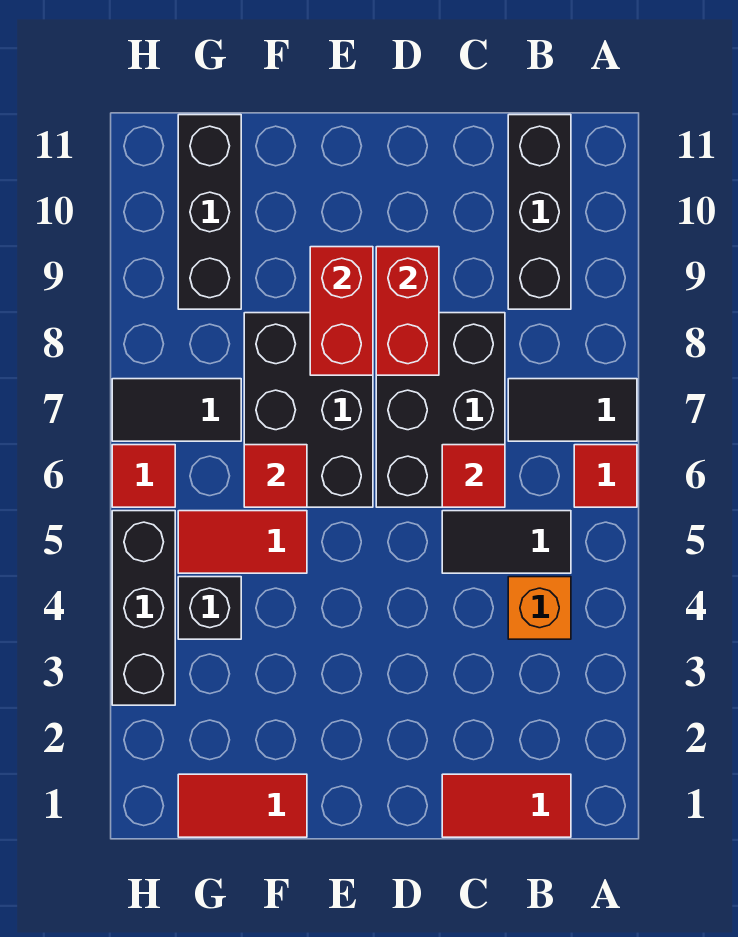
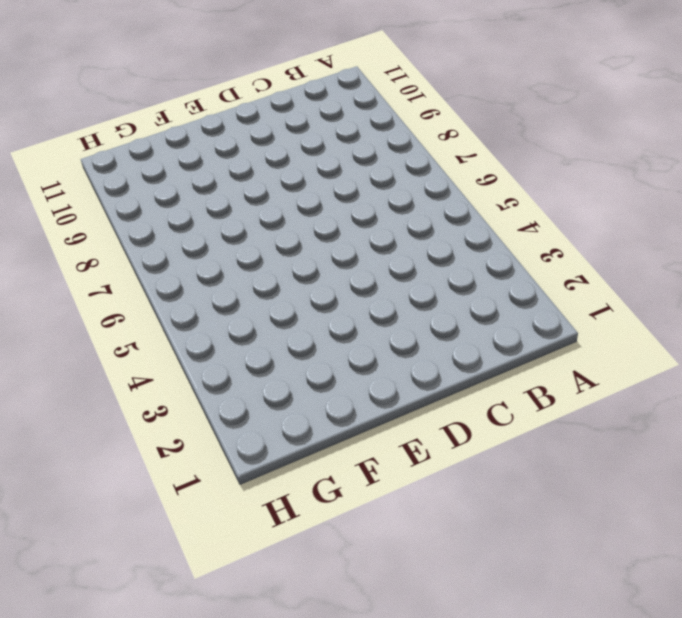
none -> red tile A6 level 1
none -> black tile A7:B7 level 1
none -> red tile B1:C1 level 1

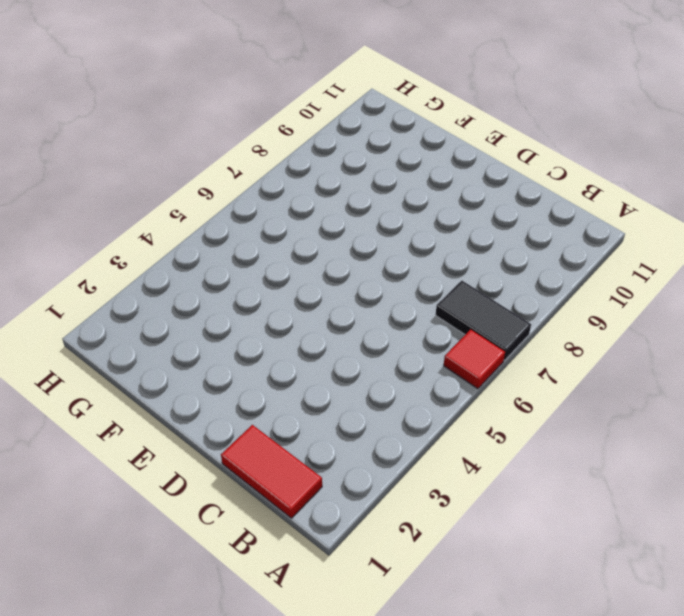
none -> orange brick B4 level 1
none -> black tile B5:C5 level 1
none -> black brick B9:B11 level 1

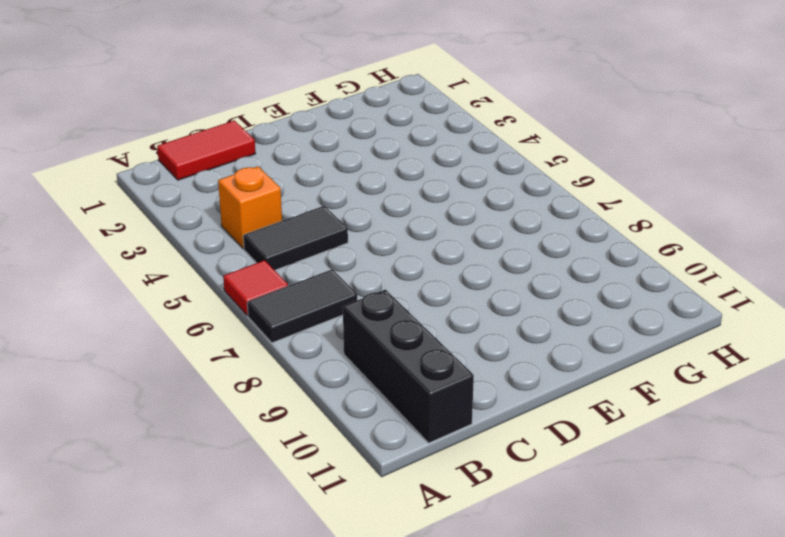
none -> black brick C6:D8 level 1
none -> black brick E6:F8 level 1
none -> red tile F1:G1 level 1

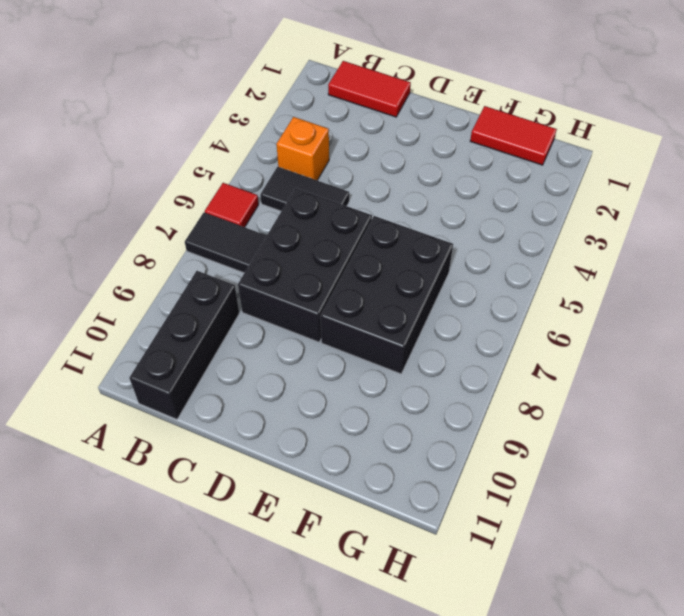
none -> red tile F5:G5 level 1
none -> black brick G4 level 1
none -> black tile G7:H7 level 1

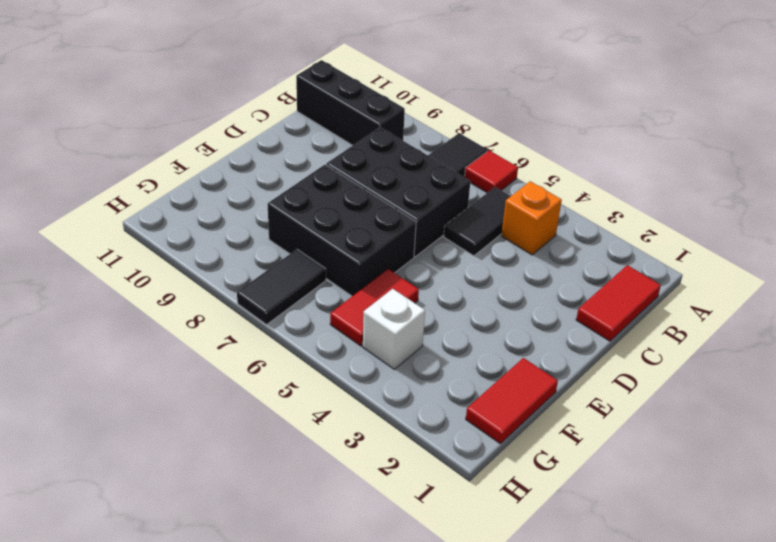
white brick G4 level 1 -> black brick G4 level 1
none -> black brick G9:G11 level 1
none -> black brick H3:H5 level 1
none -> red tile H6 level 1

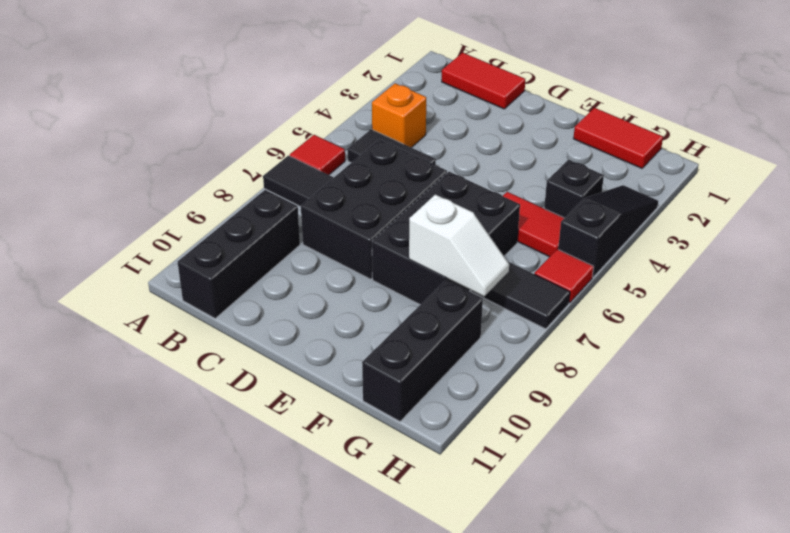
white slope F8:G8 level 2 top F -> none
black slope H3:H5 level 1 top 5 -> black brick H3:H5 level 1
none -> red tile C6 level 2
none -> red brick D8:D9 level 2
none -> red brick E8:E9 level 2

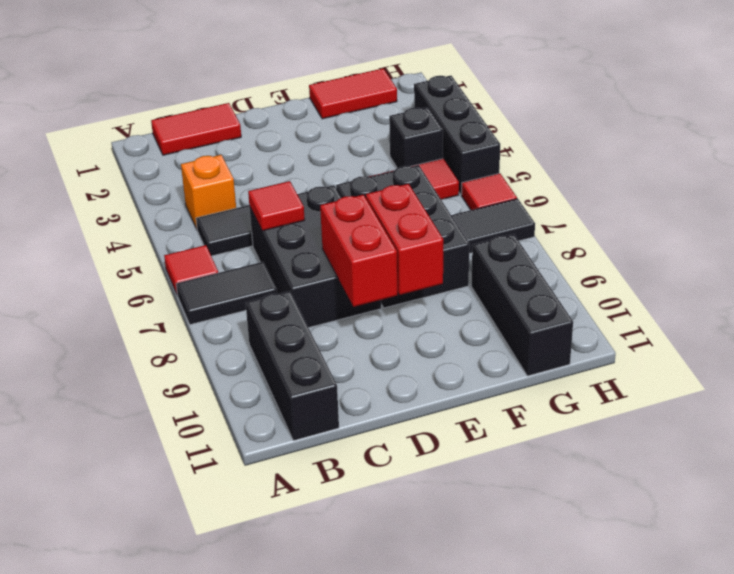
none -> red tile F6 level 2

